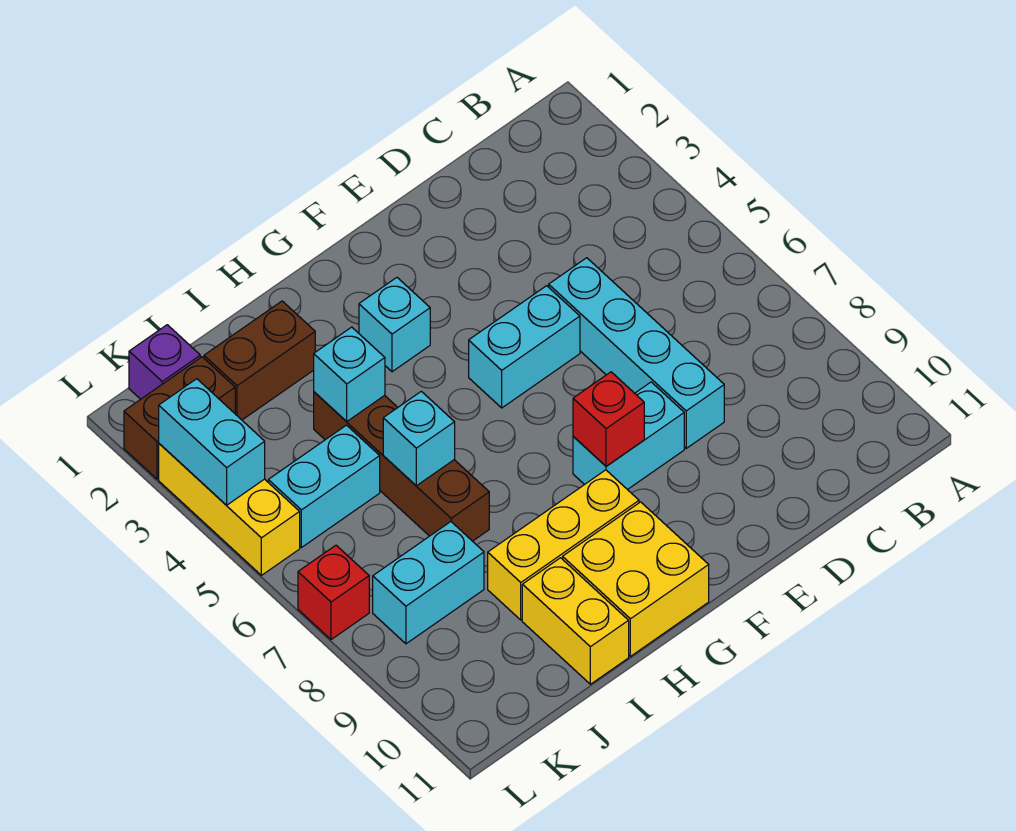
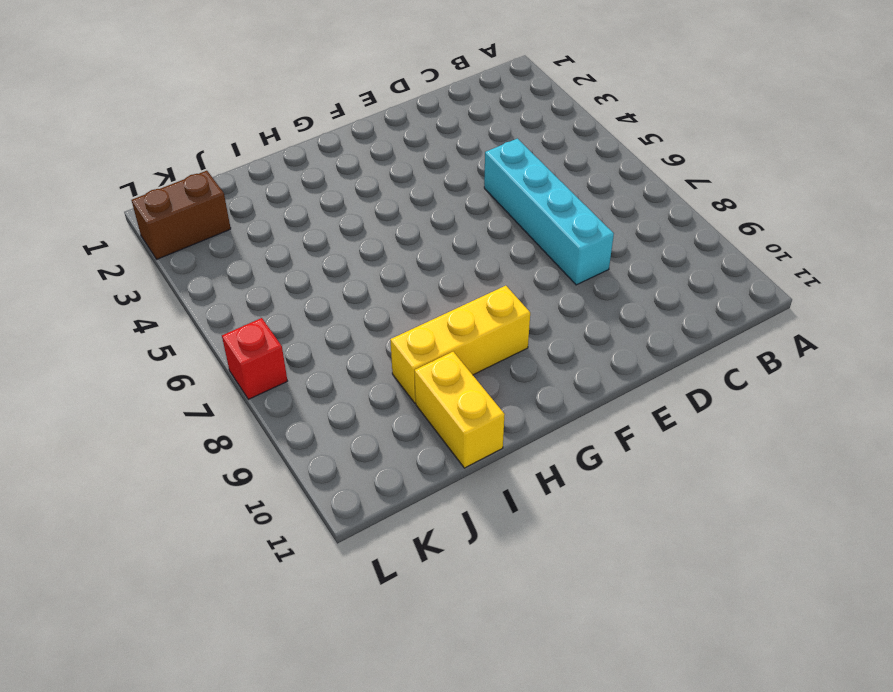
none -> cyan brick E5:F5 level 1
none -> cyan brick E8:F8 level 1
none -> cyan brick G3 level 1

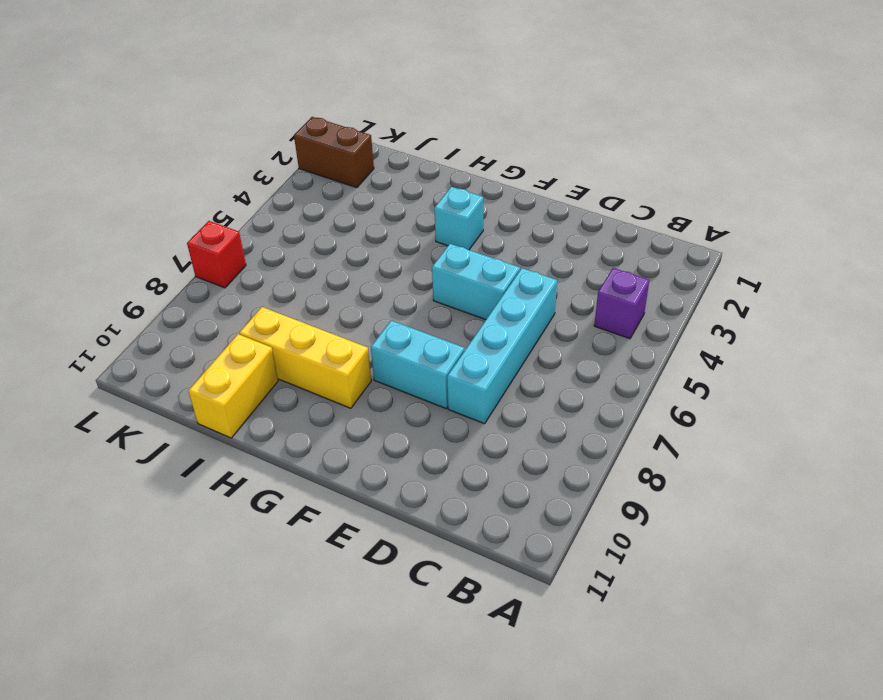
purple brick B4 level 1 -> purple brick K1 level 1
none -> yellow brick G10:H11 level 1
none -> brown brick I2:J2 level 1
none -> brown brick I4:I7 level 1

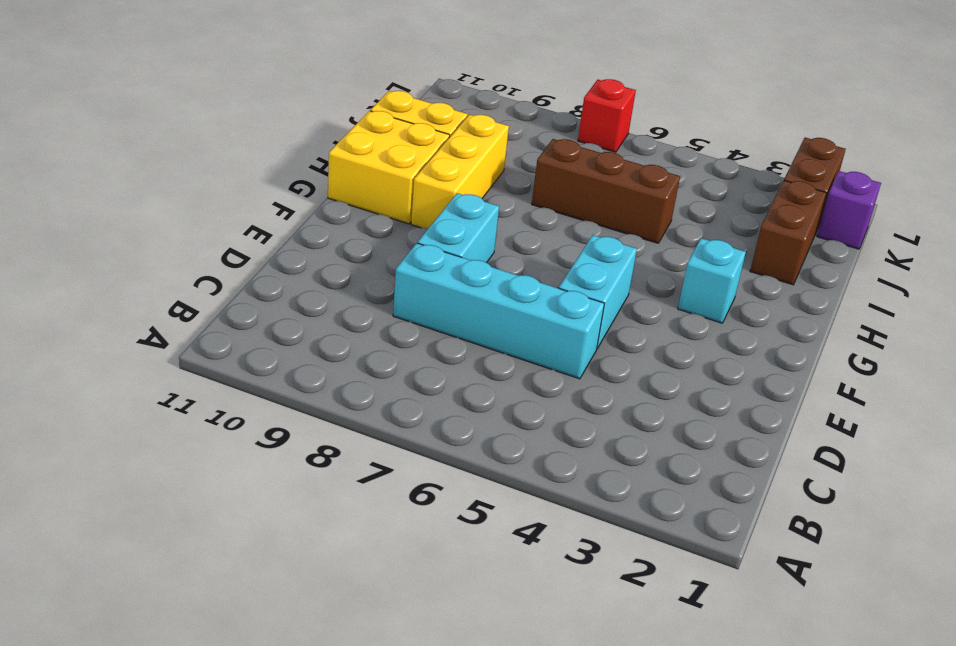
brown brick I5:I7 level 1 -> brown brick I4:I7 level 1
none -> cyan brick J5:K5 level 1
none -> cyan brick J8:K8 level 1
none -> yellow brick L3:L5 level 1

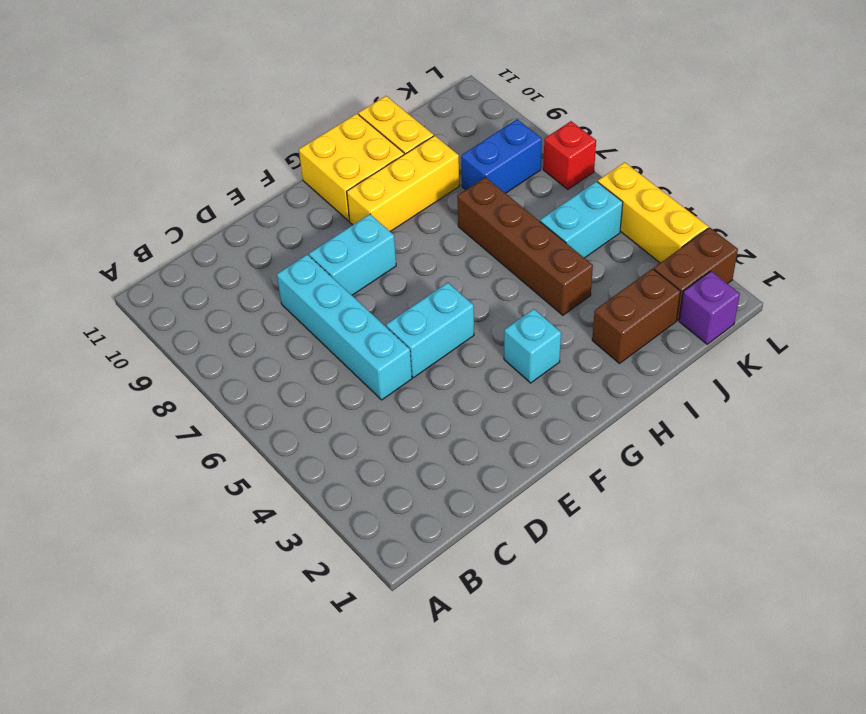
blue brick J8:K8 level 1 -> cyan brick J8:K8 level 1
none -> red brick F8 level 2
none -> cyan brick I4 level 2
none -> cyan brick I6 level 2

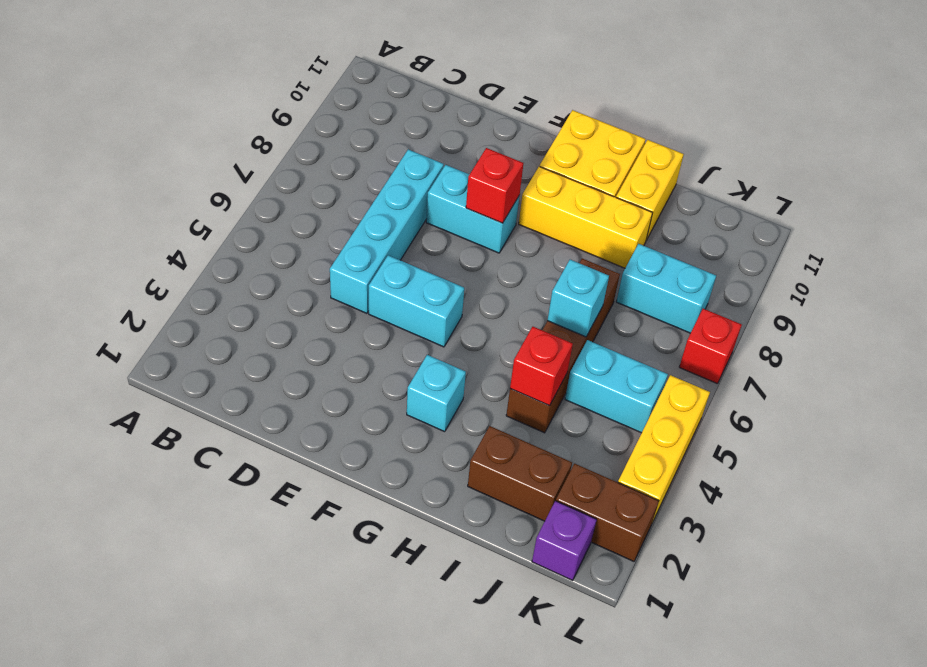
red brick I4 level 2 -> cyan brick I4 level 2
none -> cyan brick L3:L4 level 2

